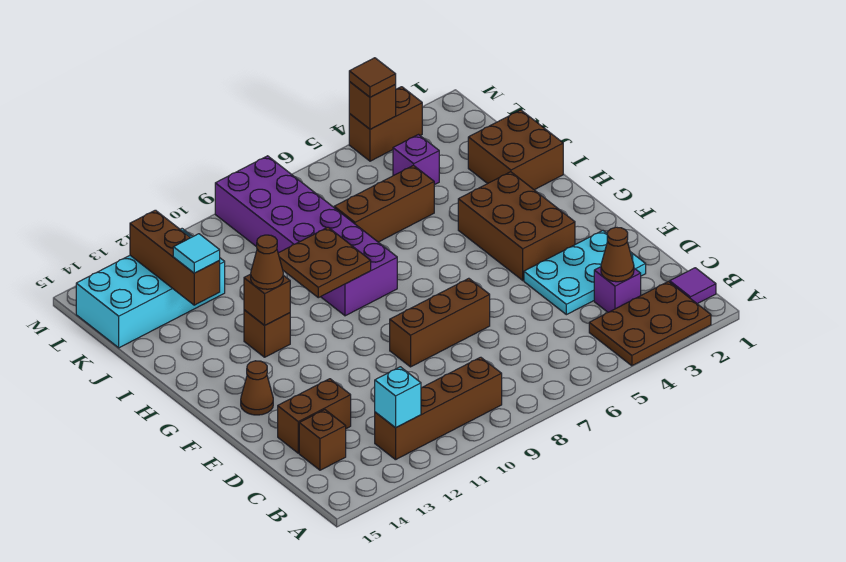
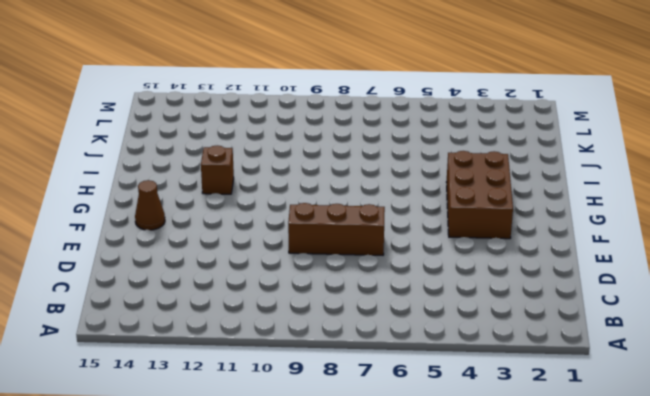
none -> brown plate A2:B4 level 1
none -> purple tile B1 level 1
none -> brown brick B9:B12 level 1

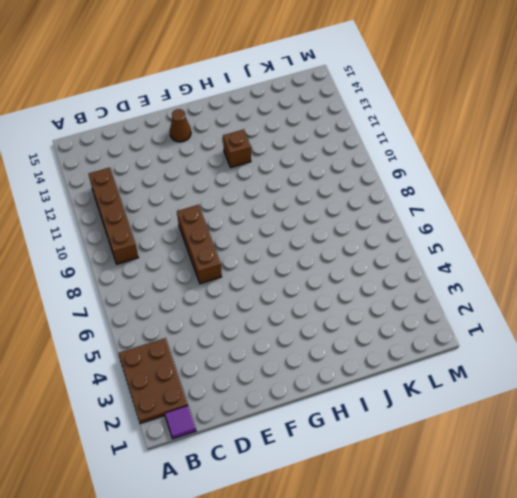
none -> purple brick C3 level 1
none -> brown brick C14 level 1
none -> cyan plate D2:E4 level 1

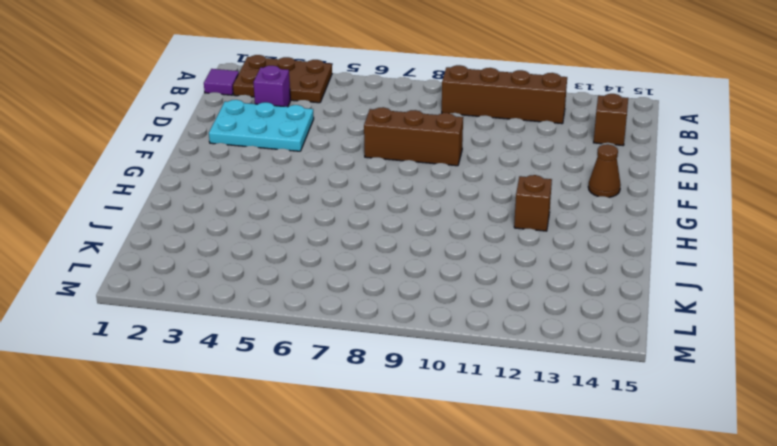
none -> brown brick D13:D14 level 1
none -> brown brick F3:H4 level 1
none -> purple brick H8:M9 level 1

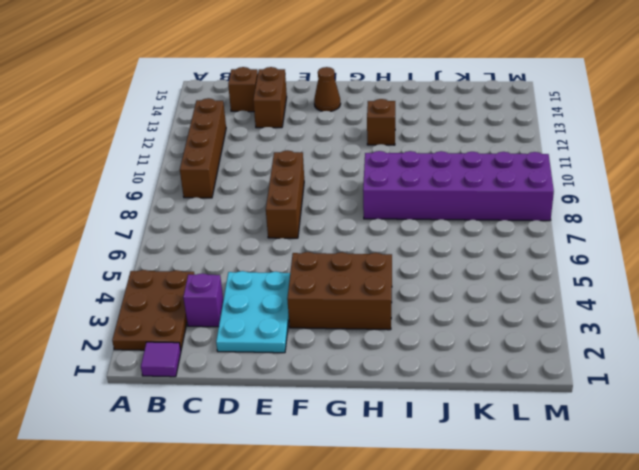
none -> brown brick I1:J2 level 1
none -> brown brick J5:J7 level 1
none -> purple brick K4 level 1

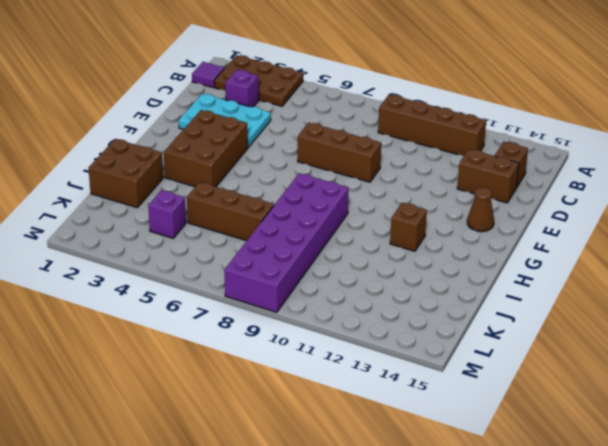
none -> cyan brick K12:L15 level 1
none -> brown brick M3:M4 level 1
none -> cyan brick B12 level 2

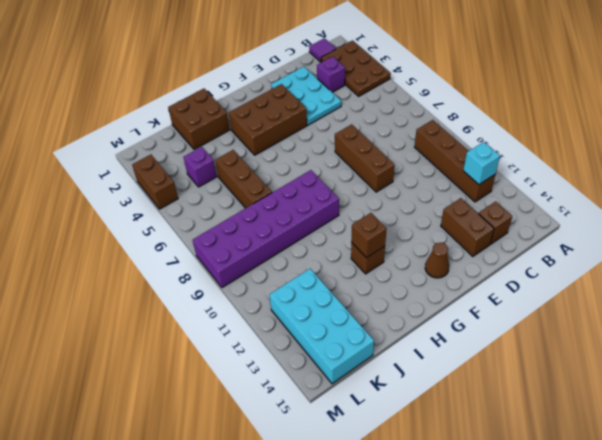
none -> brown cone C3 level 2
none -> brown plate H9:I10 level 2
none -> brown brick J13:L13 level 2

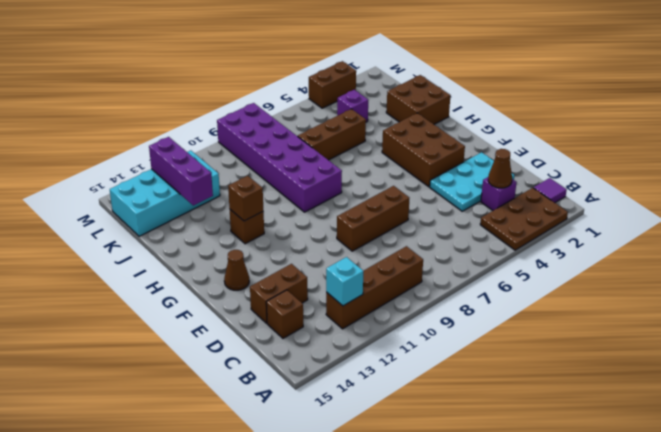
purple brick J13:L13 level 2 -> brown brick J13:L13 level 2
none -> brown plate H9:I10 level 2
none -> brown brick M4 level 2
none -> brown cone H12 level 3

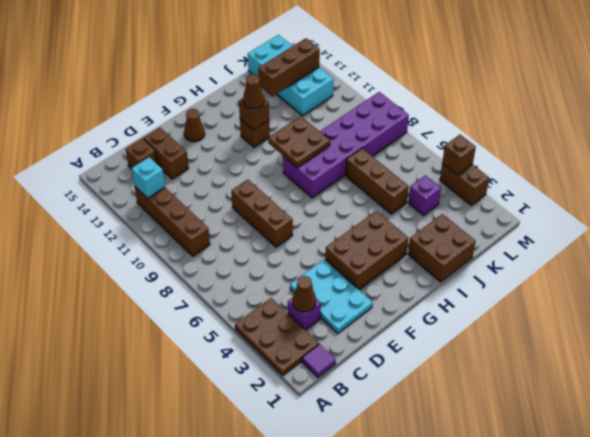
none -> cyan tile J13 level 3
none -> brown tile M4 level 3

